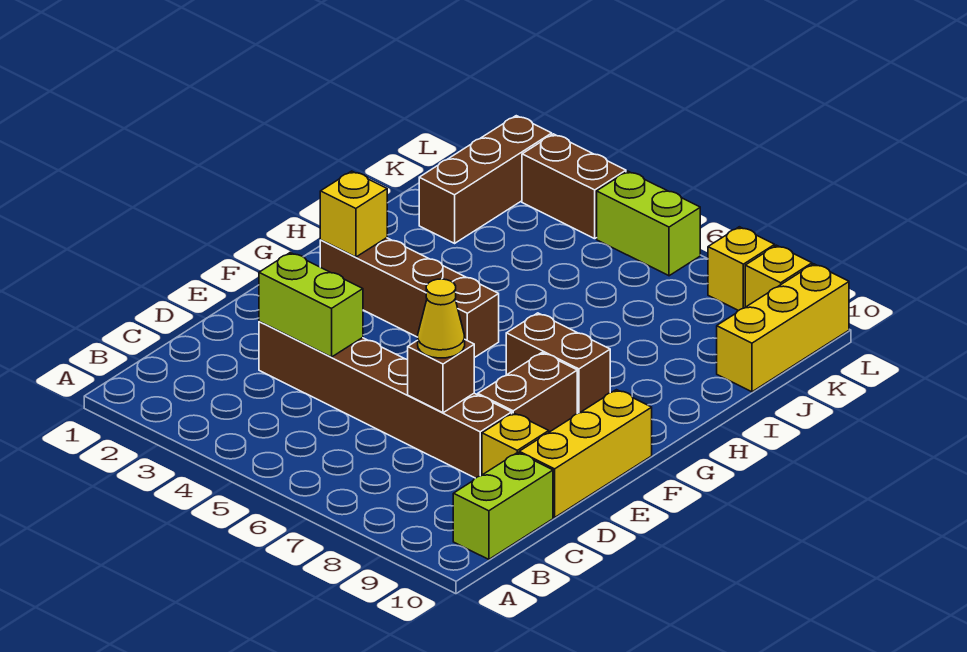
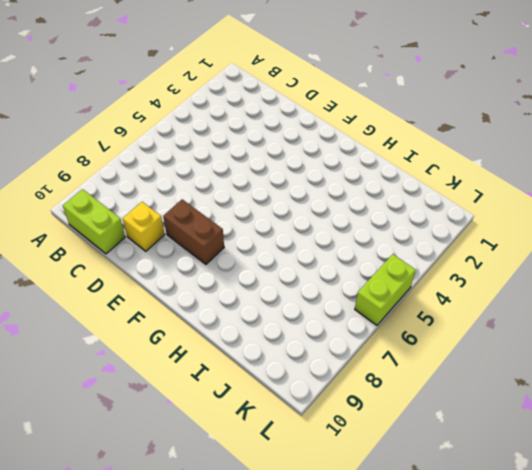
none -> brown brick D3:D8 level 1
none -> yellow brick D10:F10 level 1
none -> brown brick G2:G5 level 1

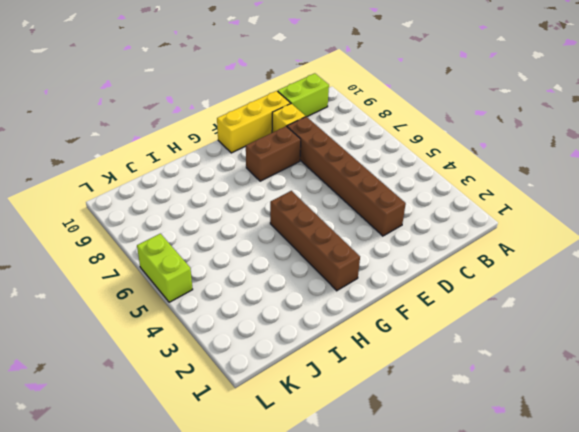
none -> brown brick G7:G8 level 1
none -> brown brick J2:L2 level 1
none -> yellow brick J10:L10 level 1

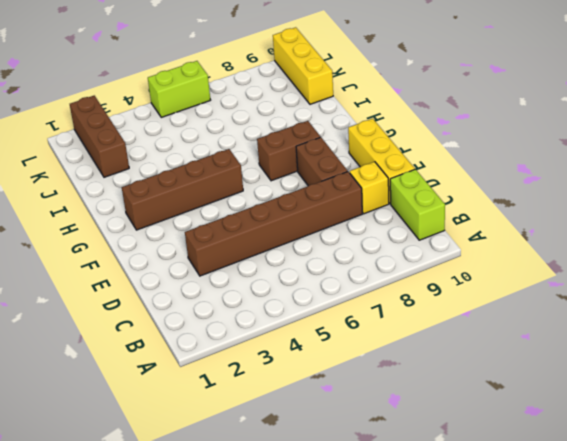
none -> brown brick L3:L4 level 1
none -> yellow brick L8 level 1
none -> yellow brick L9 level 1

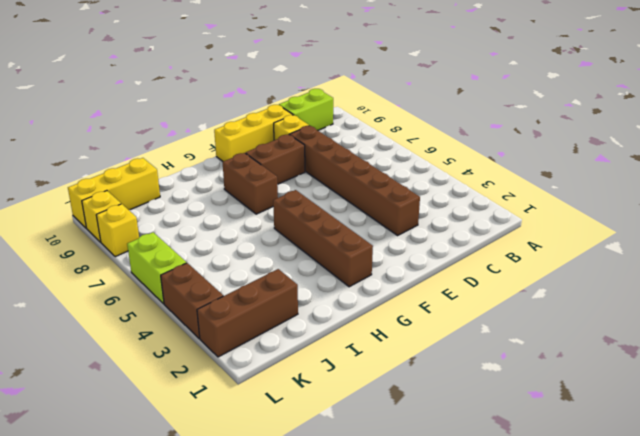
none -> lime brick D3:D4 level 2
none -> brown brick D7 level 2
none -> yellow brick G2 level 2

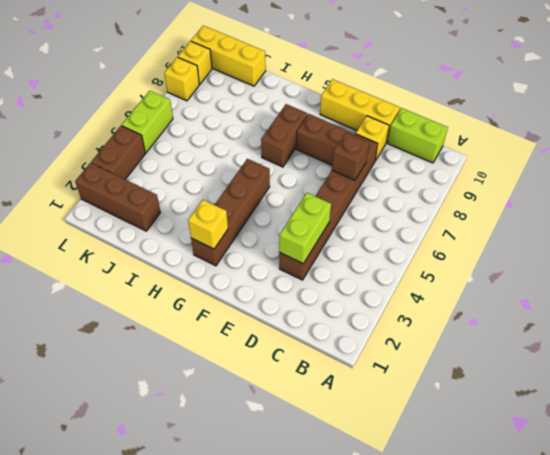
none -> yellow cone D7 level 3

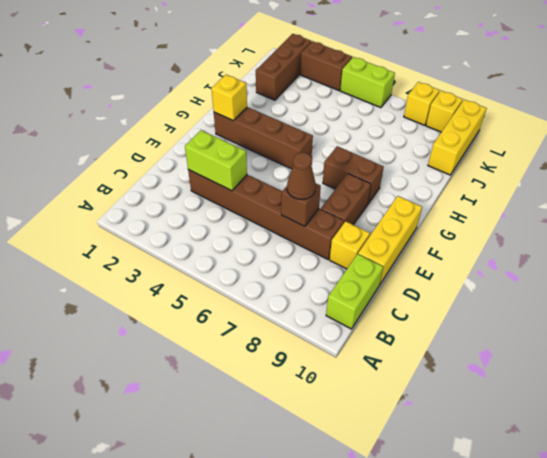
brown cone D7 level 3 -> yellow cone D7 level 3

